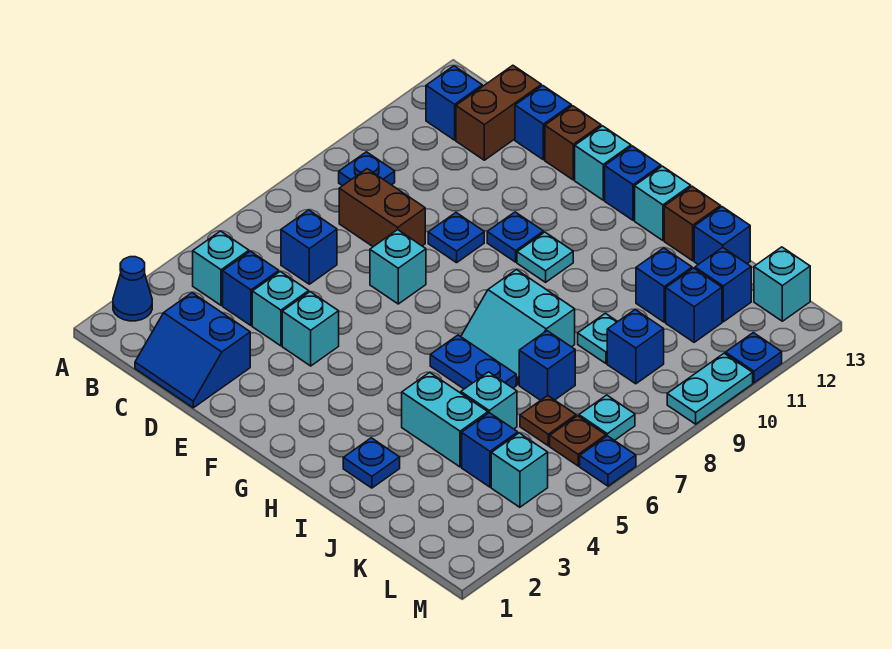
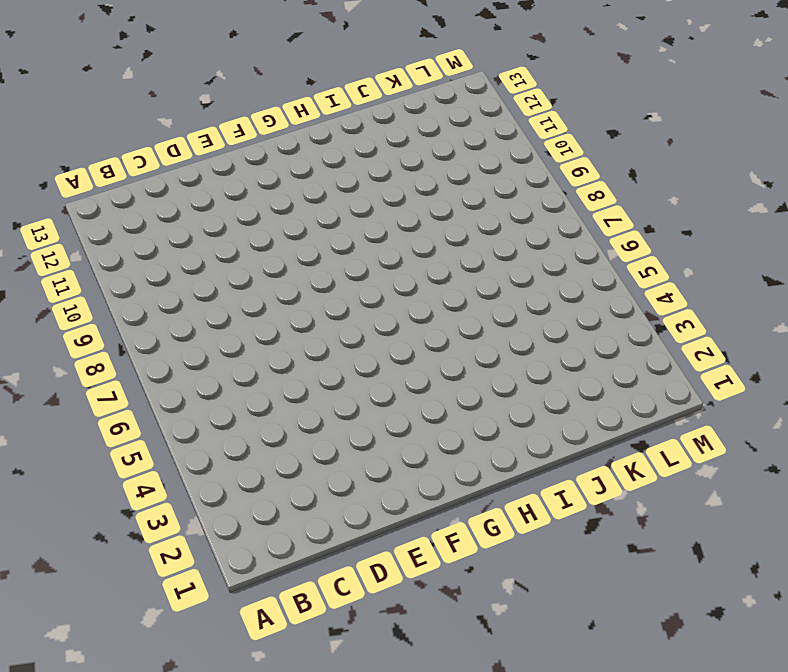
none -> blue cone A2 level 1
none -> cyan brick B4 level 1
none -> blue plate B9 level 1
none -> blue brick B12 level 1

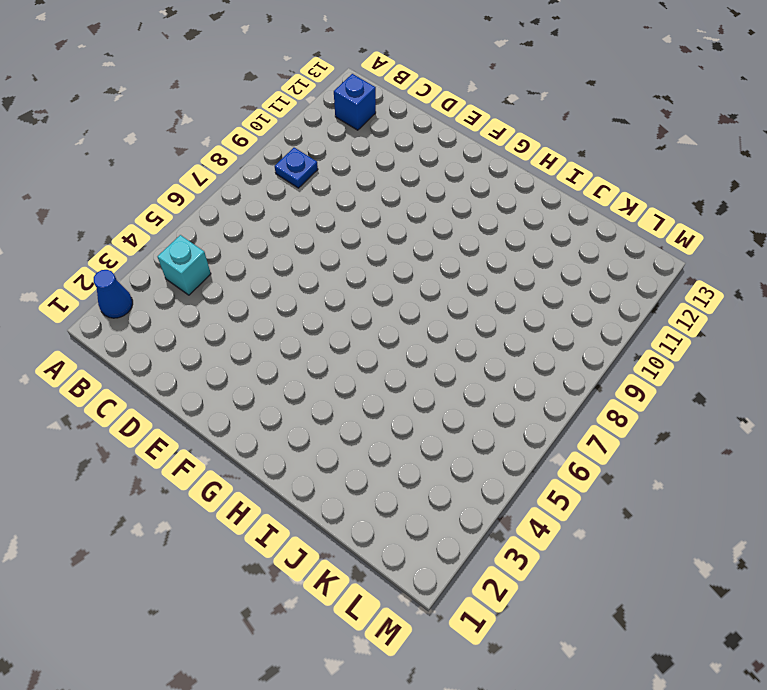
none -> blue slope C1:D2 level 1 top 2
none -> blue brick C4 level 1
none -> blue brick C6 level 1
none -> brown brick C8:D8 level 1

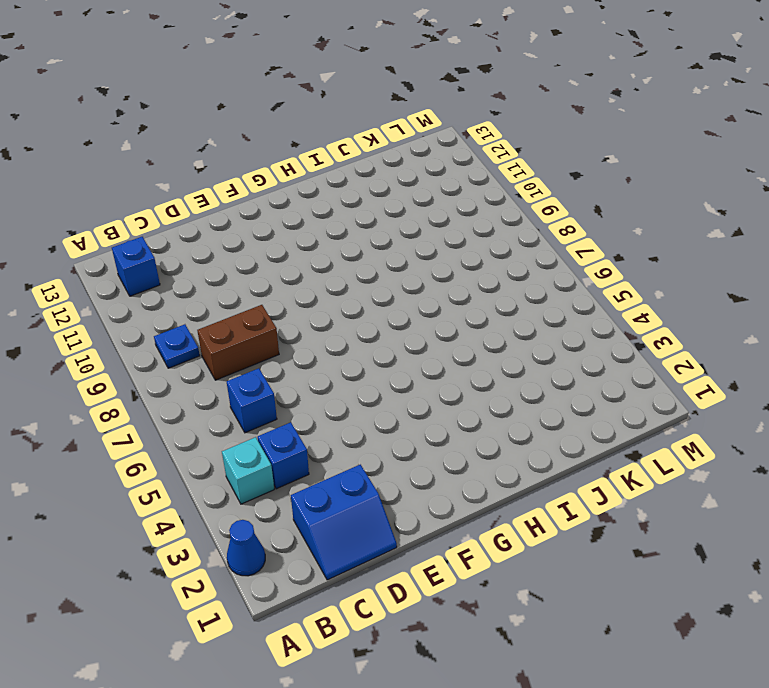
none -> brown brick C12:C13 level 1
none -> cyan brick D4 level 1
none -> blue brick D13 level 1
none -> cyan brick E4 level 1

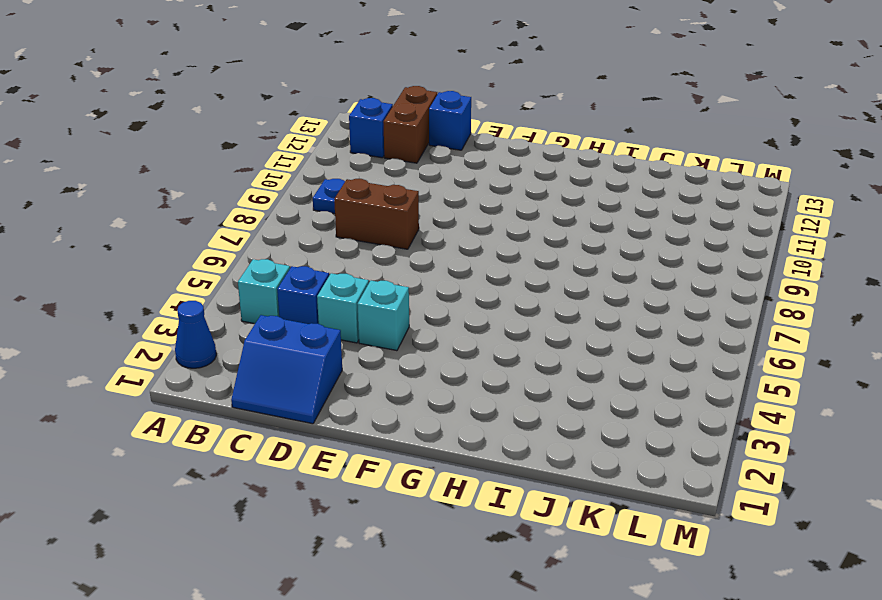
none -> blue brick C6 level 1
none -> cyan brick E7 level 1
none -> blue plate E9 level 1
none -> brown brick E13 level 1

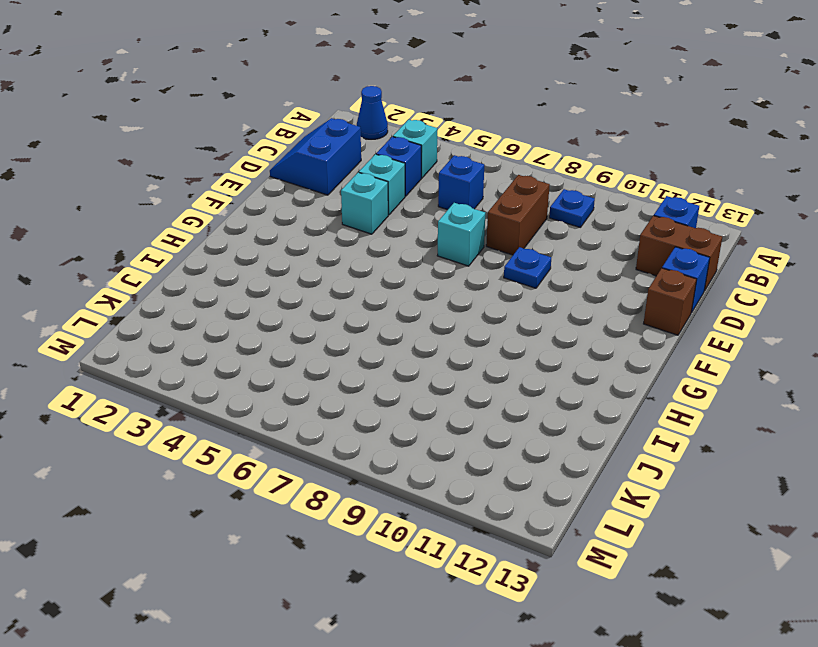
none -> blue plate F10 level 1
none -> cyan brick F13 level 1
none -> cyan plate G10 level 1
none -> blue brick G13 level 1

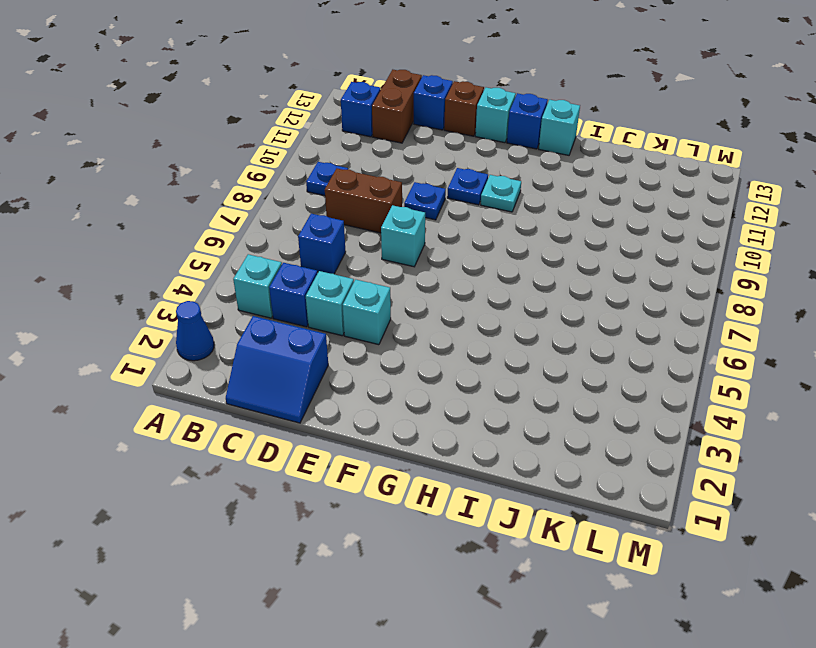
none -> blue plate H6:I6 level 1
none -> cyan slope H7:I8 level 1 top 8
none -> blue plate I2 level 1
none -> cyan brick I4:J4 level 1

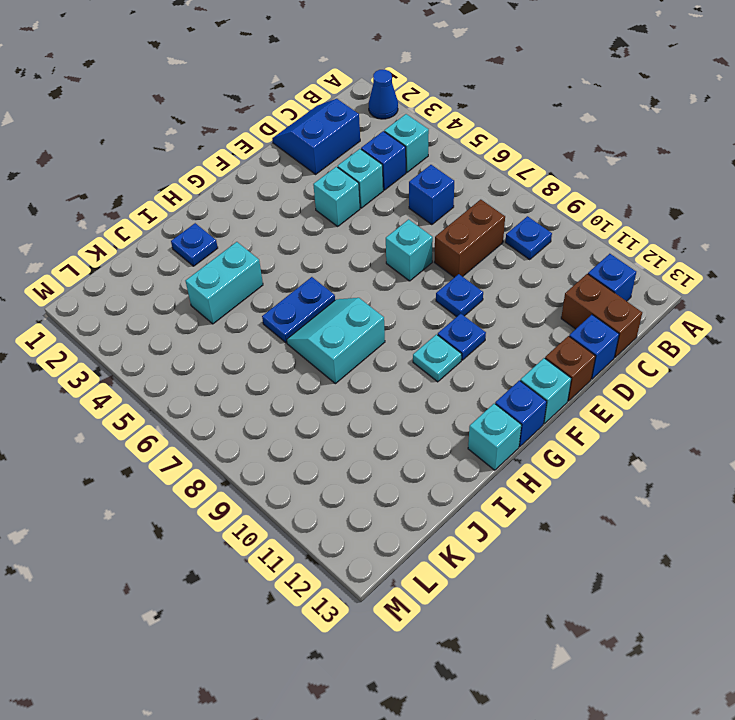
none -> brown brick I13 level 1
none -> cyan brick J5 level 1
none -> blue brick J7 level 1
none -> cyan plate J9 level 1

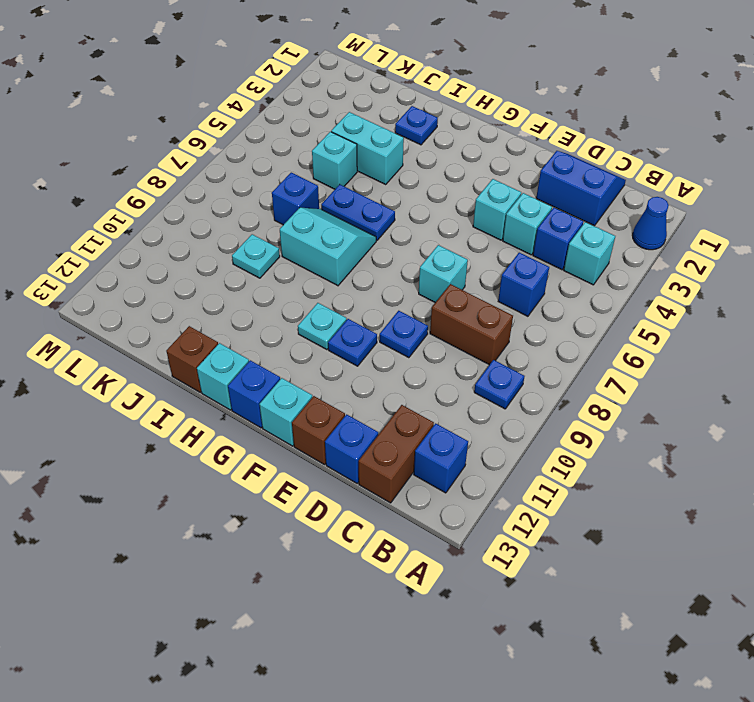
none -> blue brick J11 level 1
none -> blue brick J13 level 1
none -> blue brick K4 level 1
none -> brown plate K6 level 1

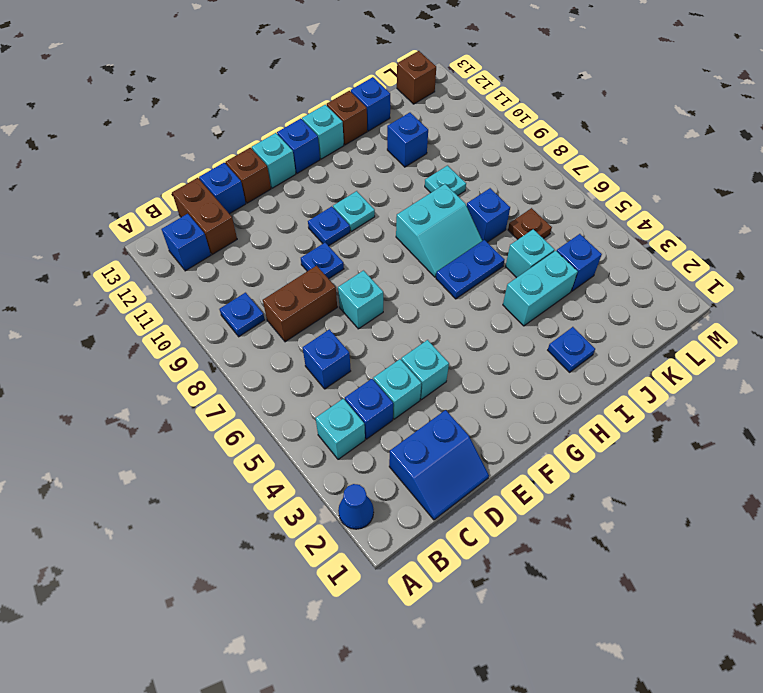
brown brick L13 level 1 -> cyan brick L13 level 1
none -> blue brick K9 level 1
none -> blue brick K11 level 1
none -> blue brick K12 level 1
none -> cyan brick L4 level 1

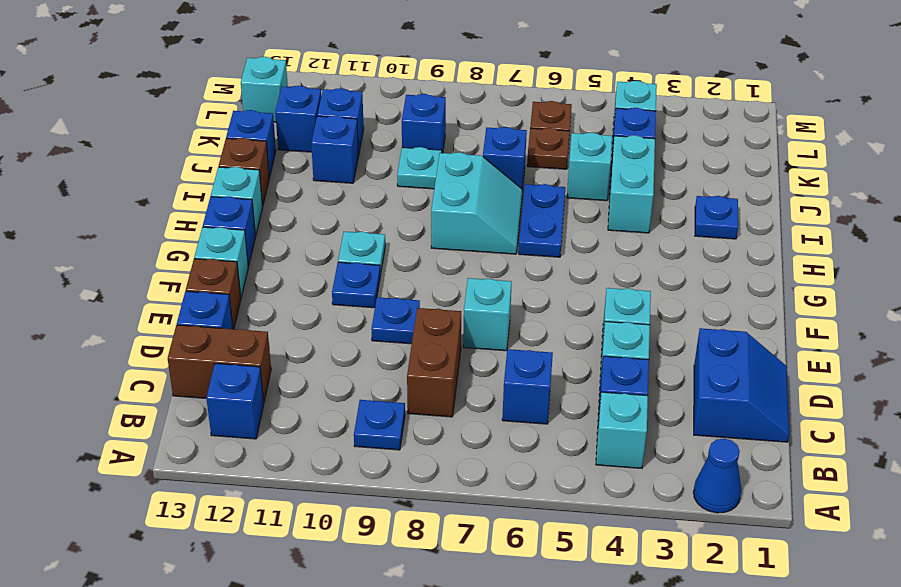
none -> cyan plate L7 level 1
none -> blue plate M6 level 1
none -> cyan plate M9:M10 level 1
none -> blue plate M11 level 1

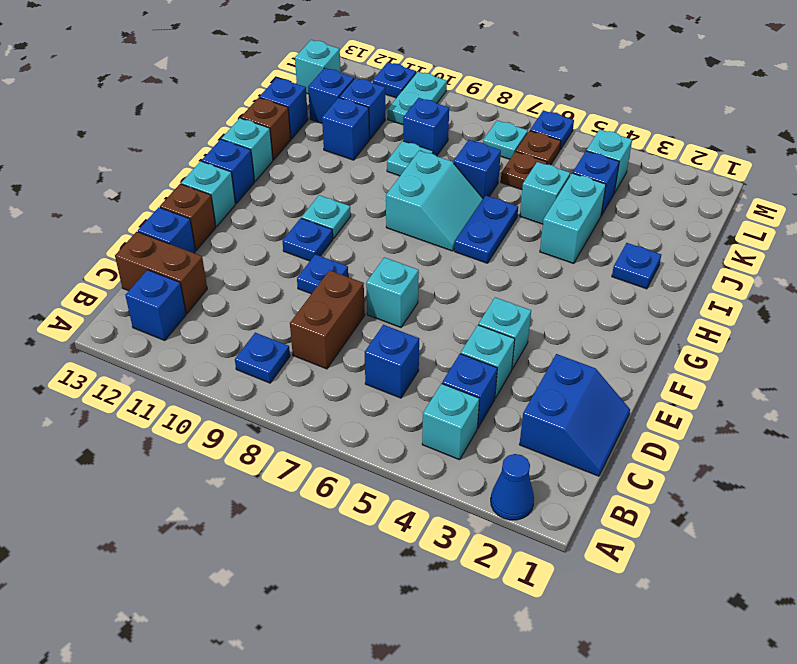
cyan plate L10:M10 level 1 -> cyan plate M9:M10 level 1

